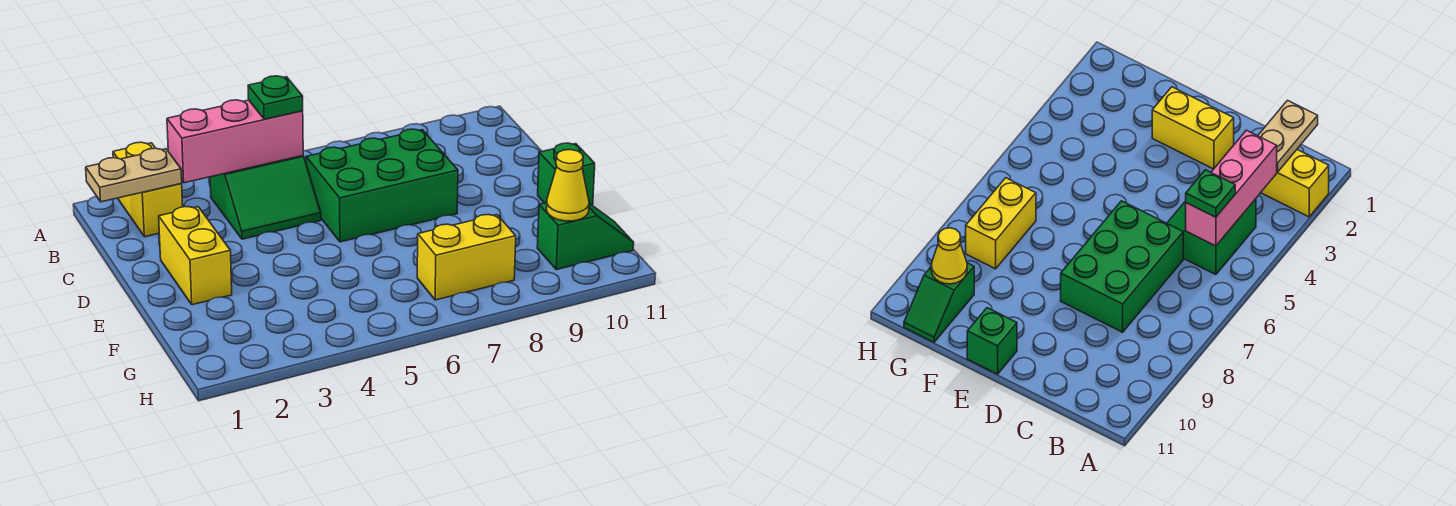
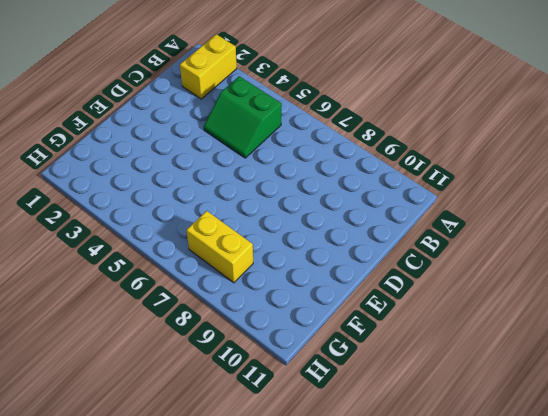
none -> green brick C6:D8 level 1
none -> yellow brick D2:E2 level 1

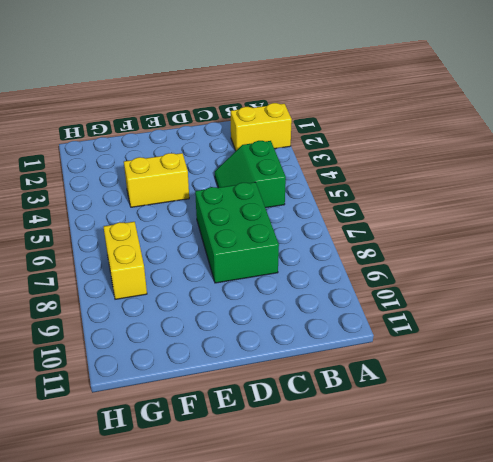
yellow brick E4:F4 level 1 -> yellow brick D2:E2 level 1
none -> green brick E11 level 1
none -> green slope G10:G11 level 1 top 10

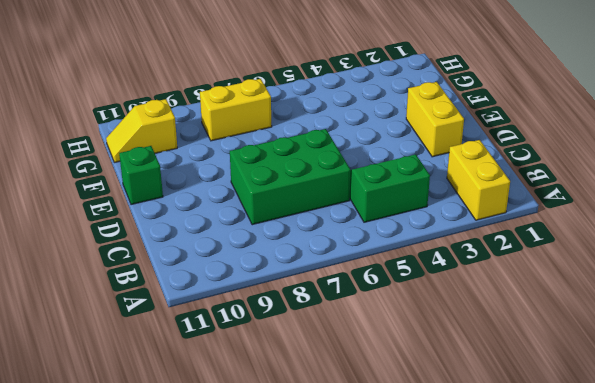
yellow slope G10:G11 level 1 top 10 -> green slope G10:G11 level 1 top 10
none -> tan plate B1:B2 level 2
none -> pink brick B3:B5 level 2

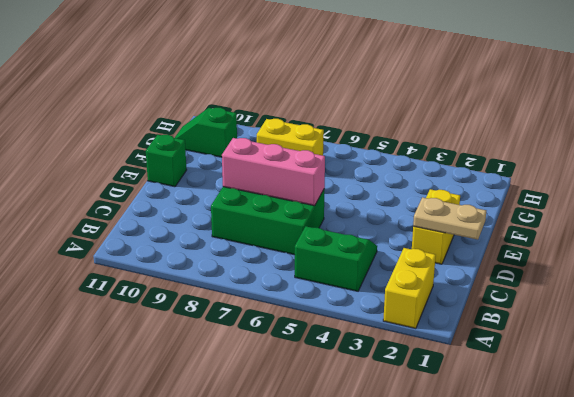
tan plate D1:D2 level 2 -> tan plate B1:B2 level 2
pink brick D6:D8 level 2 -> pink brick B3:B5 level 2
none -> yellow cone G10 level 2
none -> green plate B5 level 3

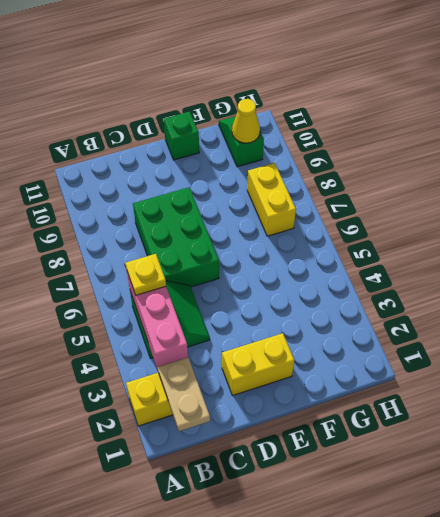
yellow plate B5 level 3 -> green plate B5 level 3

